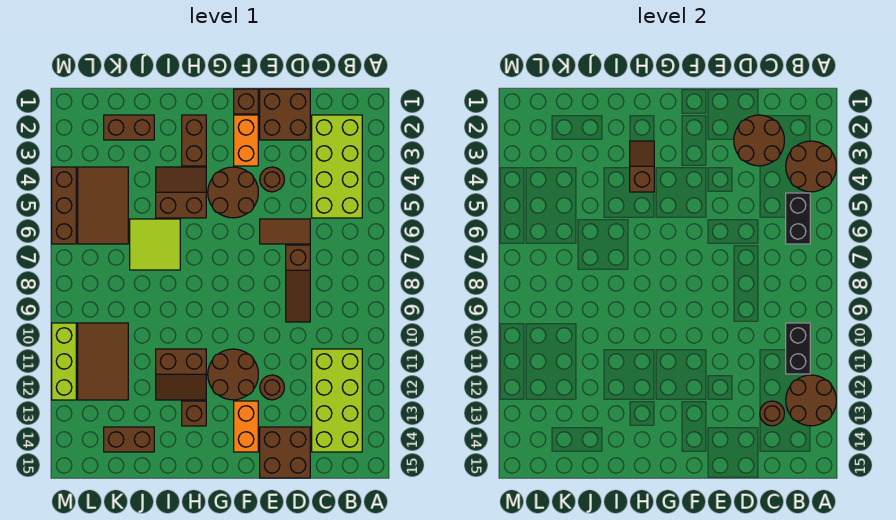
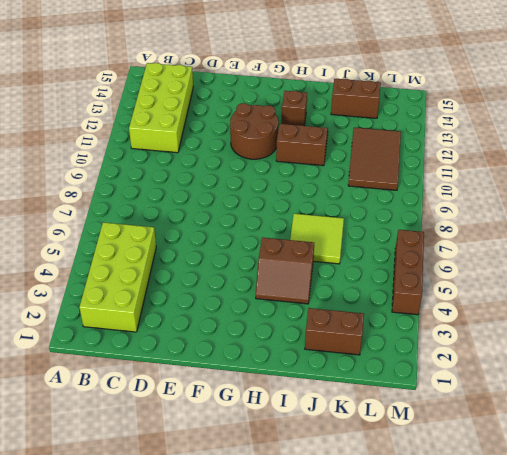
none -> brown brick D1:E2 level 1
none -> brown tile D6:E6 level 1
none -> brown slope D7:D9 level 1 top 7
none -> brown brick D14:E15 level 1

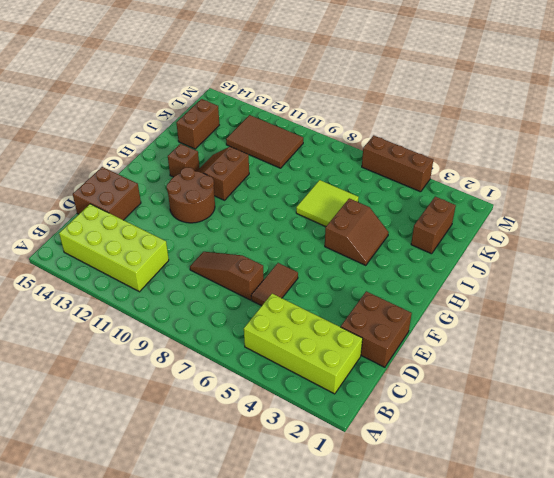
none -> brown round brick E4 level 1
none -> brown round brick E12 level 1
none -> brown brick F1 level 1
none -> orange brick F2:F3 level 1

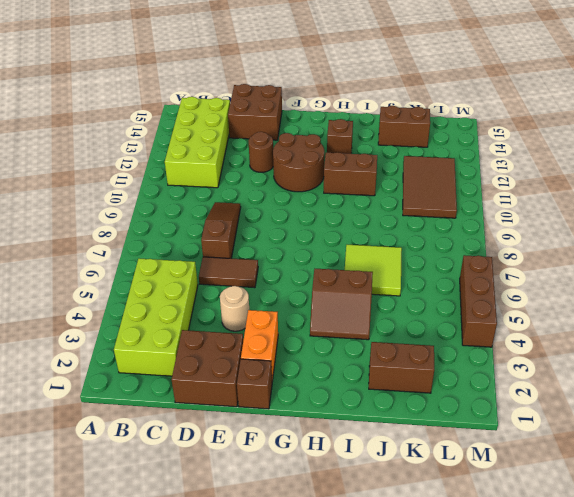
tan round brick E4 level 1 -> brown round brick E4 level 1
none -> brown round brick F4:G5 level 1
none -> orange brick F13:F14 level 1
none -> brown brick H2:H3 level 1
none -> brown tile K4:L6 level 1

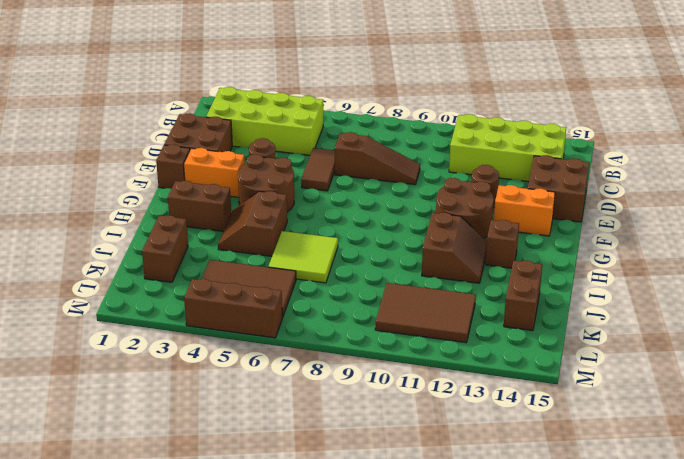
none -> lime brick M10:M12 level 1
none -> brown round brick A3:B4 level 2
none -> brown round brick A12:B13 level 2
none -> black brick B5:B6 level 2

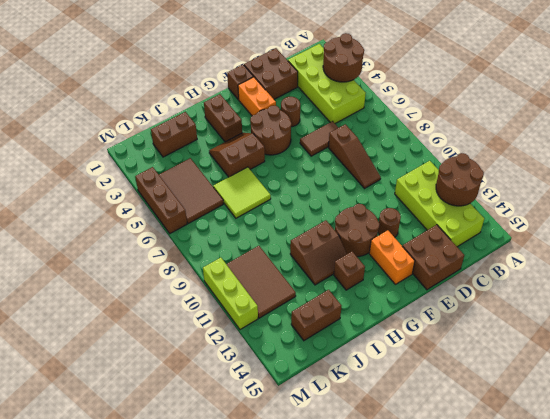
none -> black brick B5:B6 level 2
none -> black brick B10:B11 level 2
none -> brown round brick C2:D3 level 2
none -> brown round brick C13 level 2

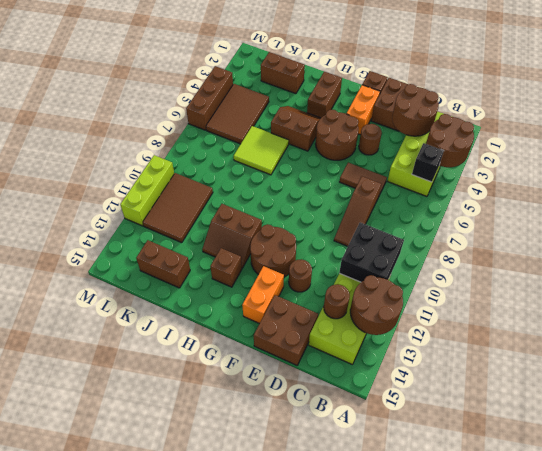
black brick B5 level 2 -> black brick B5:B6 level 2
black brick B10:C11 level 2 -> black brick B10:B11 level 2
none -> brown slope H3:H4 level 2 top 4

